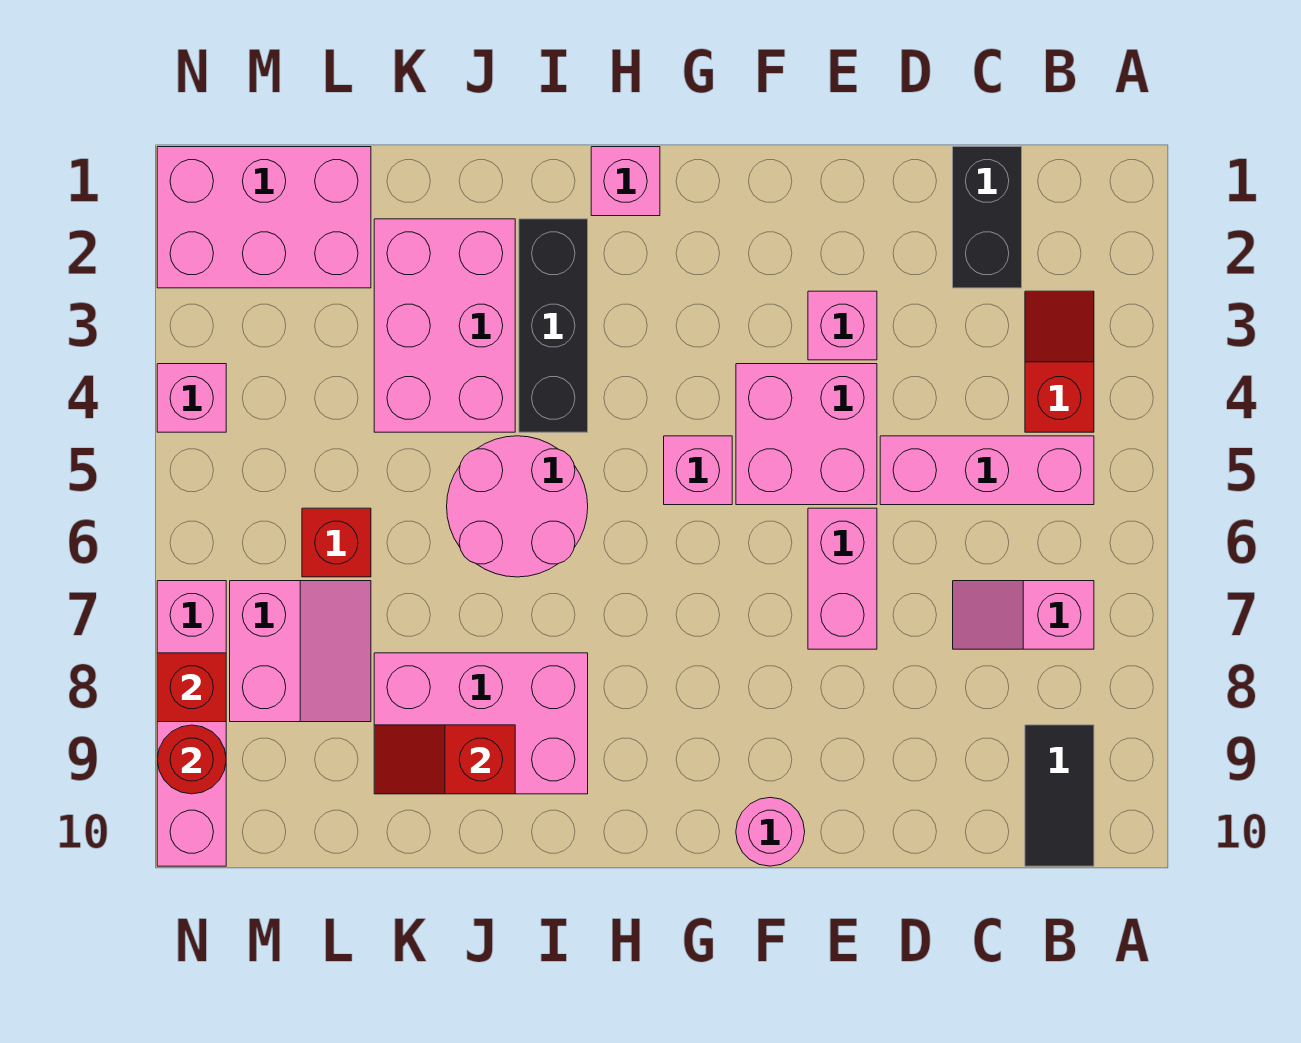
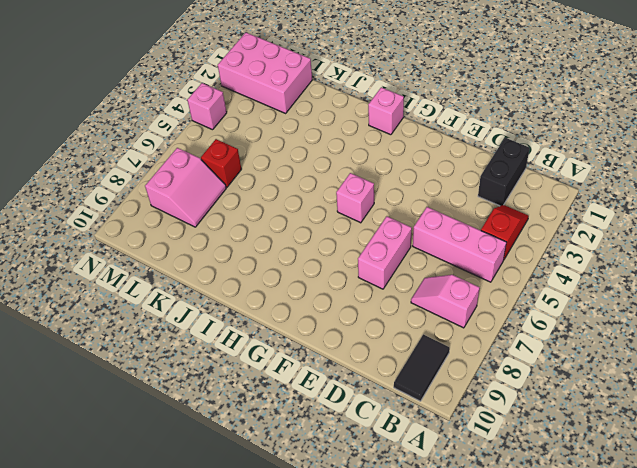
none -> pink brick E3 level 1
none -> pink brick E4:F5 level 1
none -> pink round brick F10 level 1

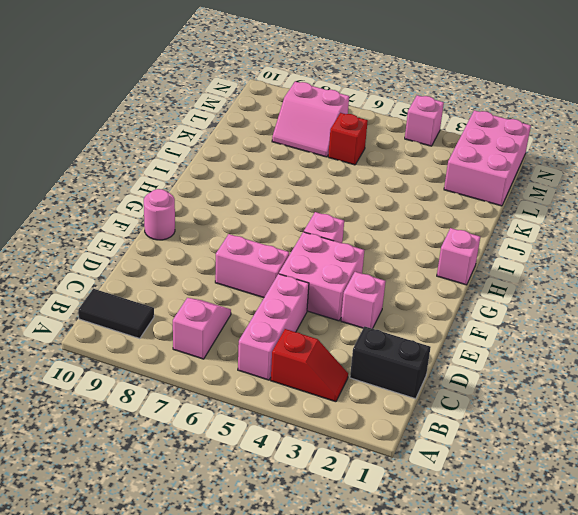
none -> black brick I2:I4 level 1
none -> pink round brick I5:J6 level 1
none -> pink brick I8:K9 level 1

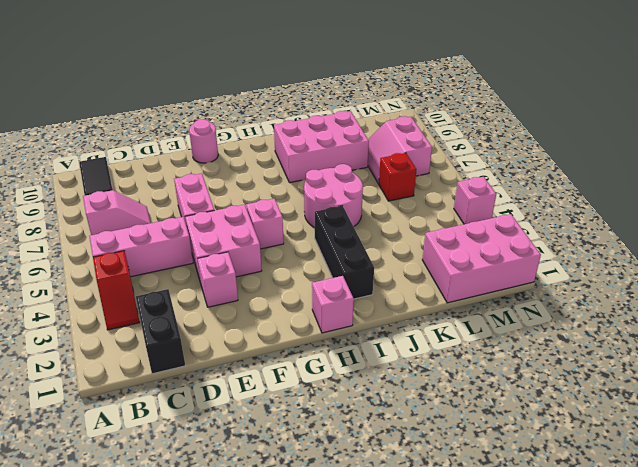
none -> pink brick J2:K4 level 1
none -> pink brick N7:N10 level 1
none -> red slope J9:K9 level 2 top J

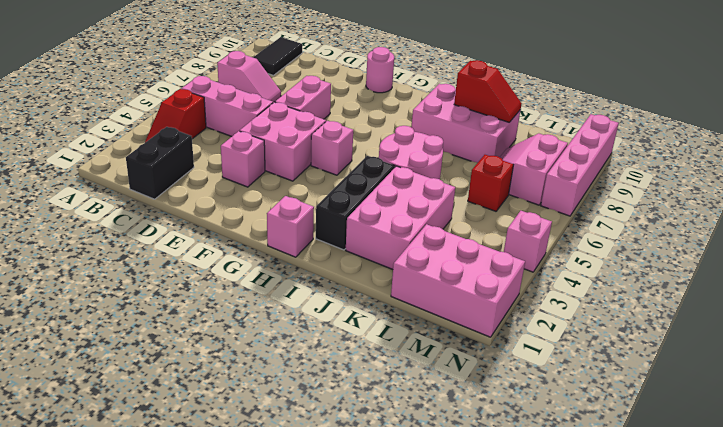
none -> red brick N8 level 2
none -> red round brick N9 level 2

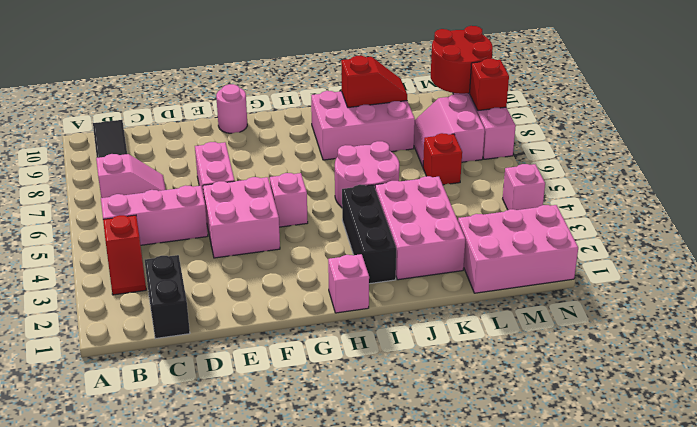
red round brick M9:N10 level 2 -> red round brick N9 level 2
none -> pink brick E3 level 1

